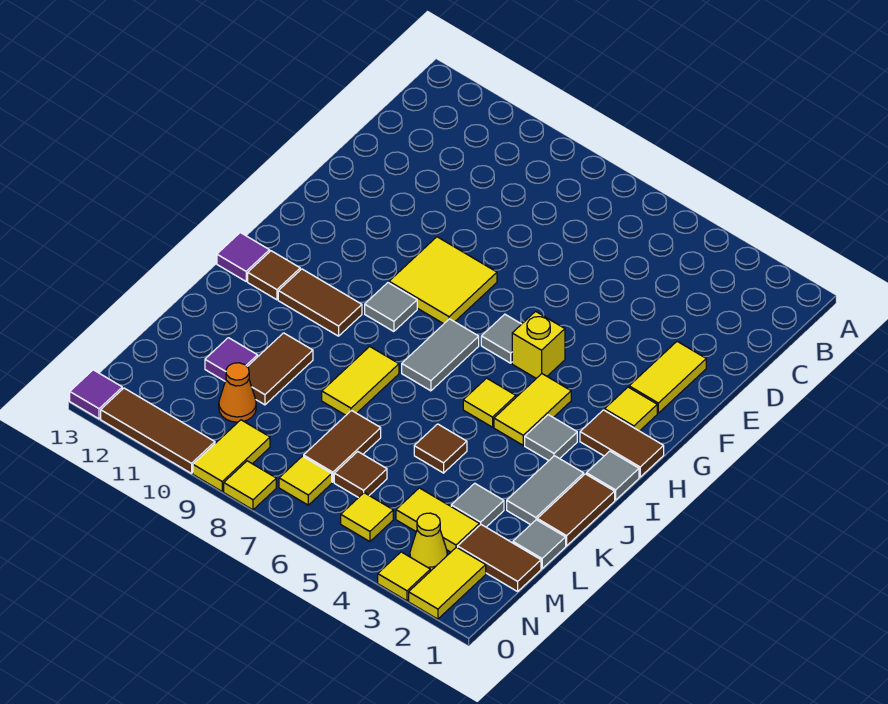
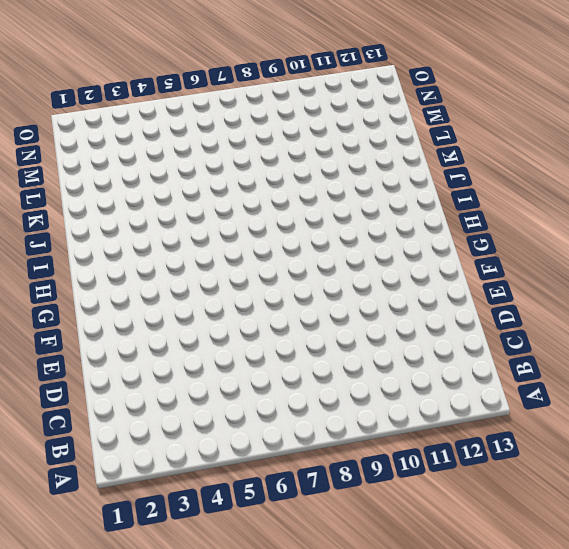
none -> yellow tile E2:F2 level 1
none -> yellow tile F8:G9 level 1
none -> yellow tile G2 level 1
none -> yellow brick G5 level 1

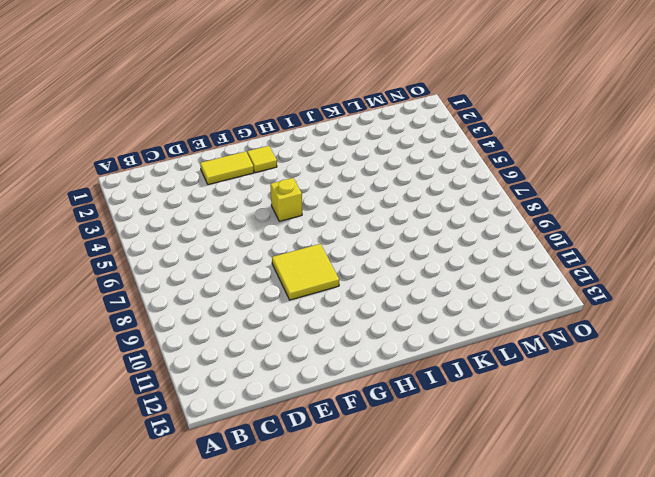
none -> grey tile G6 level 1
none -> brown tile H1:H2 level 1
none -> yellow tile H4:I4 level 1
none -> grey tile H7:I7 level 1

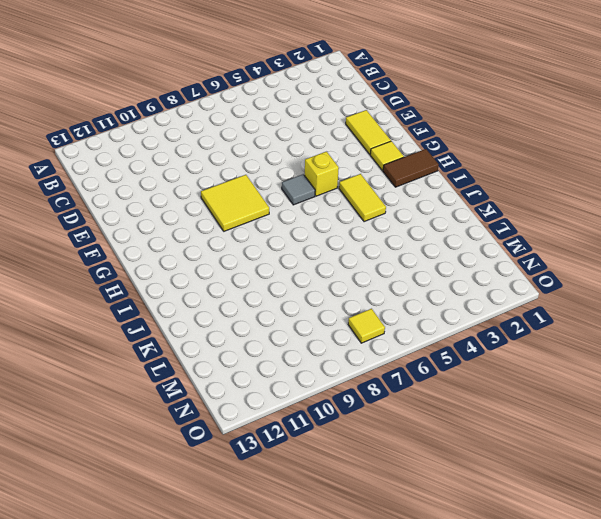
none -> grey tile H7:I7 level 1
none -> grey tile H9 level 1
none -> grey tile I1 level 1
none -> grey tile I3 level 1

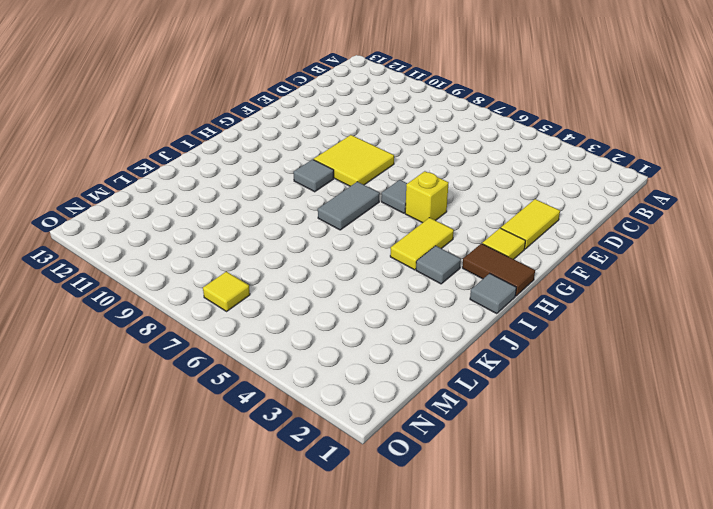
none -> yellow tile I5 level 1
none -> brown tile I10:I11 level 1
none -> brown tile I12 level 1
none -> purple tile I13 level 1

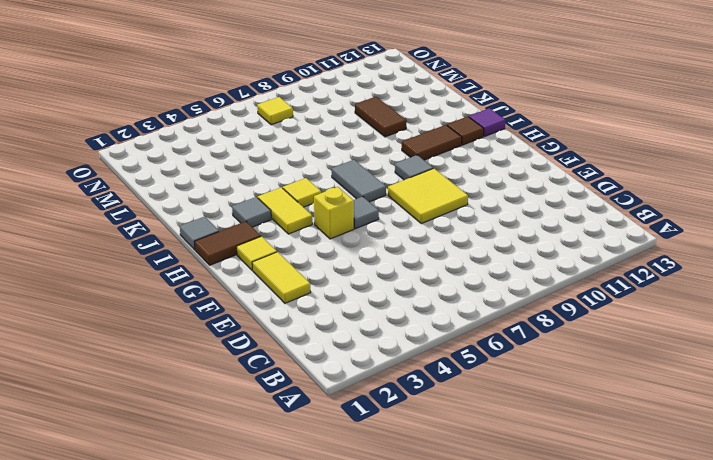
none -> brown tile J1:K1 level 1
none -> grey tile J2:K2 level 1
none -> yellow tile J8:K8 level 1
none -> brown tile K5 level 1

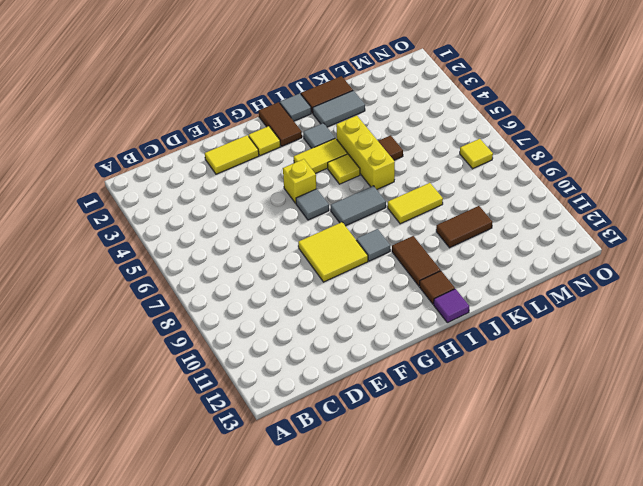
yellow brick J4:J6 level 1 -> none
none -> grey tile L1 level 1
none -> grey tile L3 level 1
none -> brown tile L7:M7 level 1
none -> purple tile L11 level 1

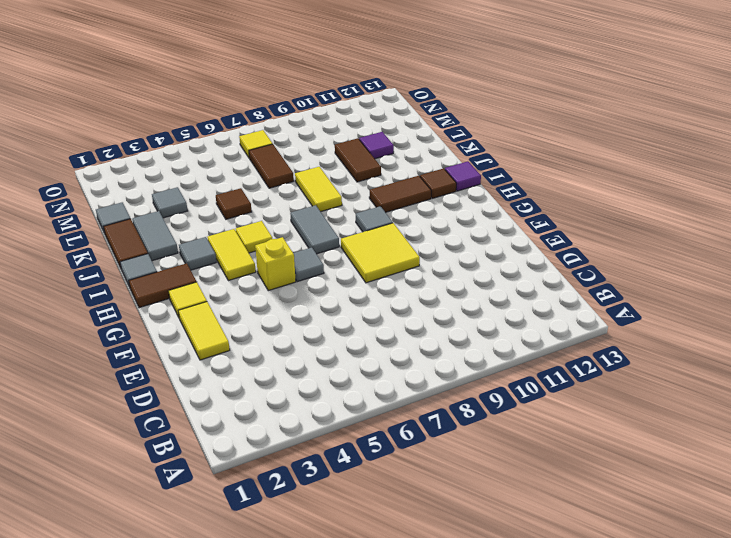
none -> brown tile M1:M2 level 1
none -> yellow tile M3:M4 level 1
none -> brown tile M6 level 1
none -> orange cone M10 level 1

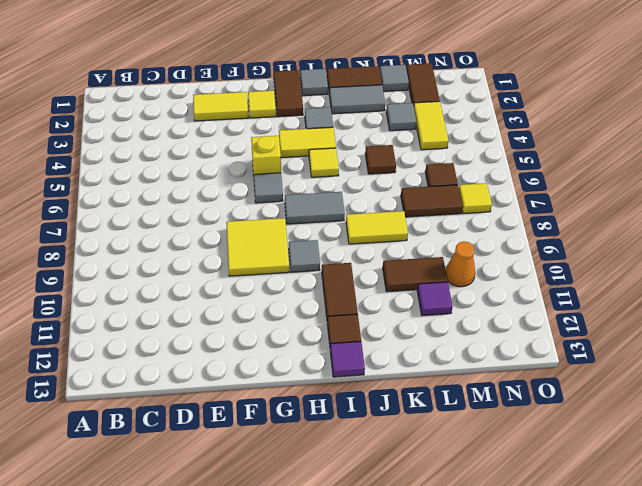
none -> yellow tile N2:O2 level 1
none -> yellow cone N3 level 1
none -> yellow tile N5 level 1
none -> yellow tile N9:O9 level 1

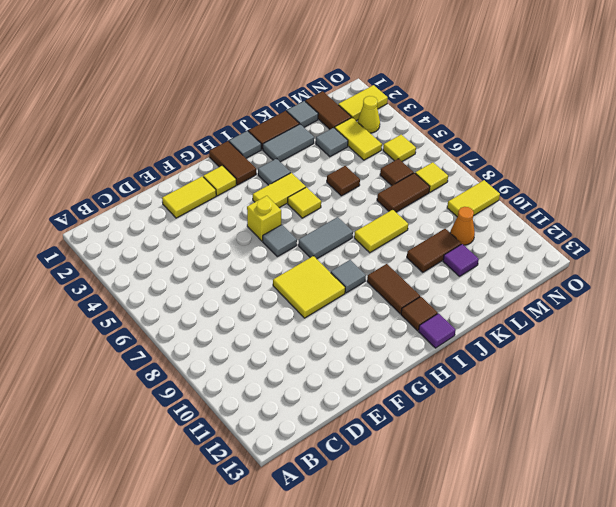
none -> yellow tile O3 level 1
none -> yellow tile O8 level 1
none -> brown tile O10:O12 level 1
none -> purple tile O13 level 1

